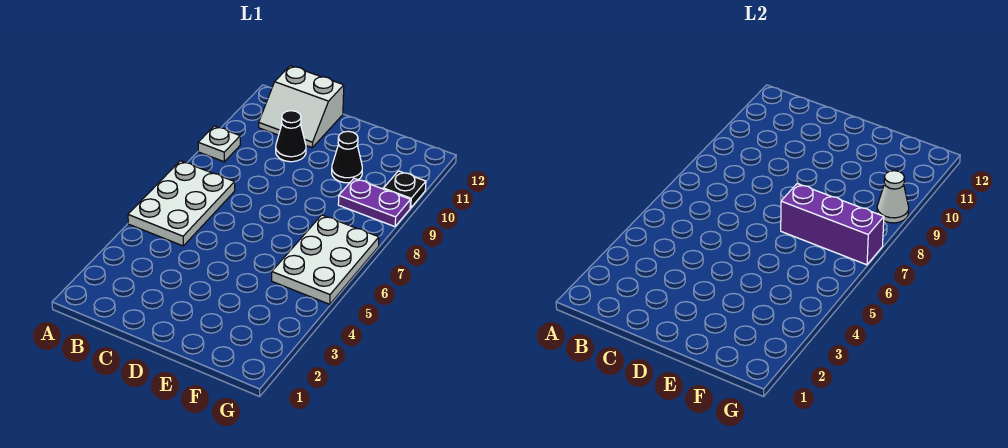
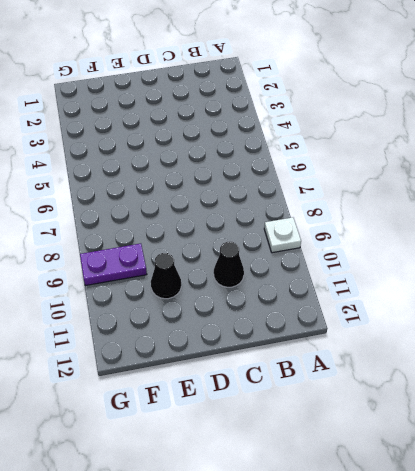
none -> white plate A5:B7 level 1
none -> white slope B11:C12 level 1 top 12

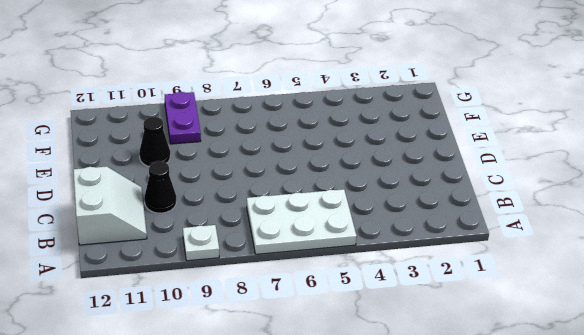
none -> white plate F5:G7 level 1
none -> black plate G10 level 1

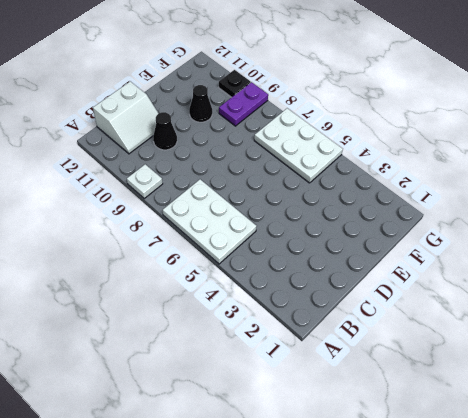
none -> purple brick E7:G7 level 2
none -> white cone G9 level 2

